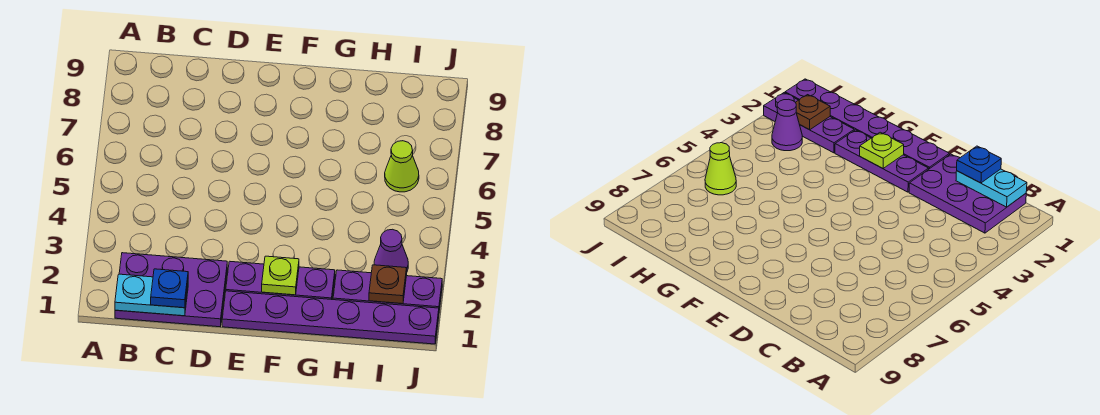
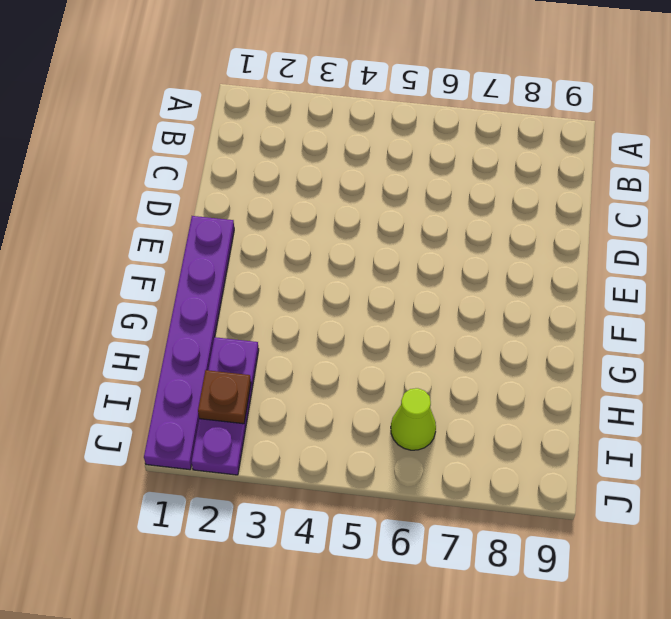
none -> purple plate B1:D2 level 1
none -> purple plate E2:G2 level 1

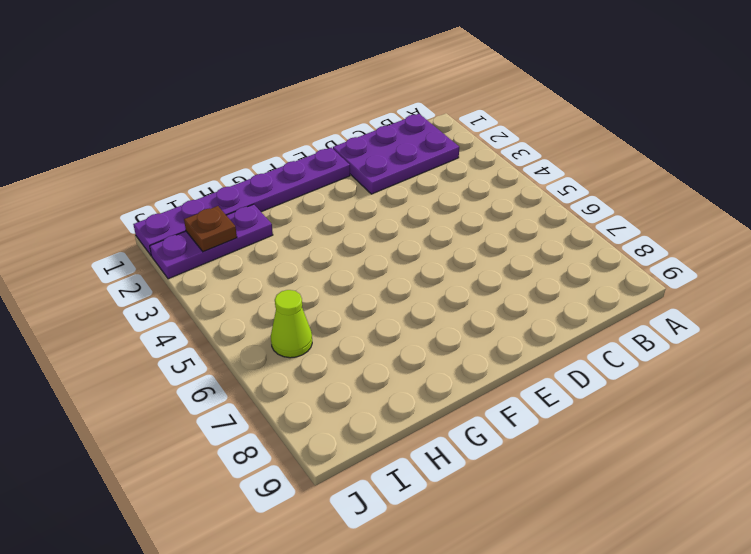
none -> purple plate E2:G2 level 1
none -> purple cone I3 level 1

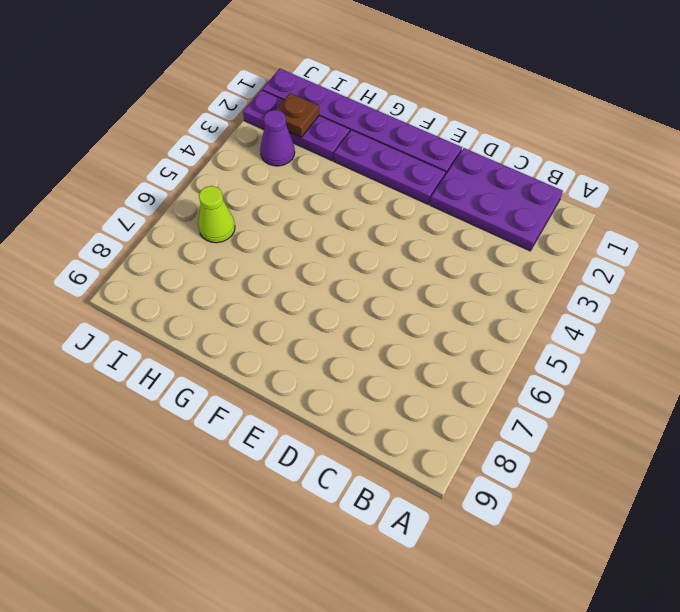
none -> cyan plate B1:C1 level 2
none -> lime plate F2 level 2

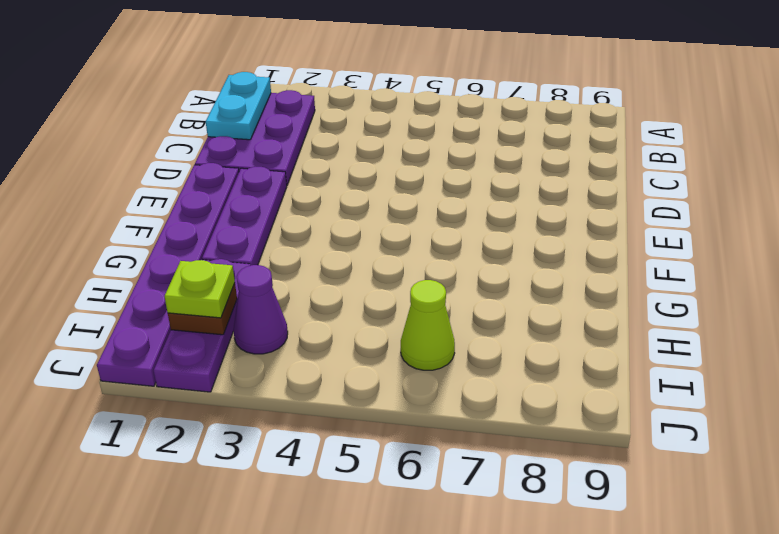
lime plate I2 level 3 -> lime plate F2 level 2
none -> blue plate C1 level 3

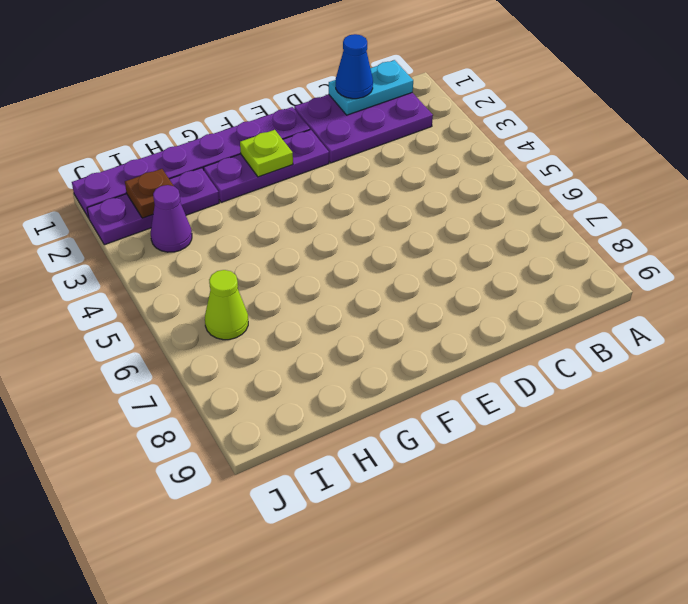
blue cone C1 level 3 -> blue plate C1 level 3

